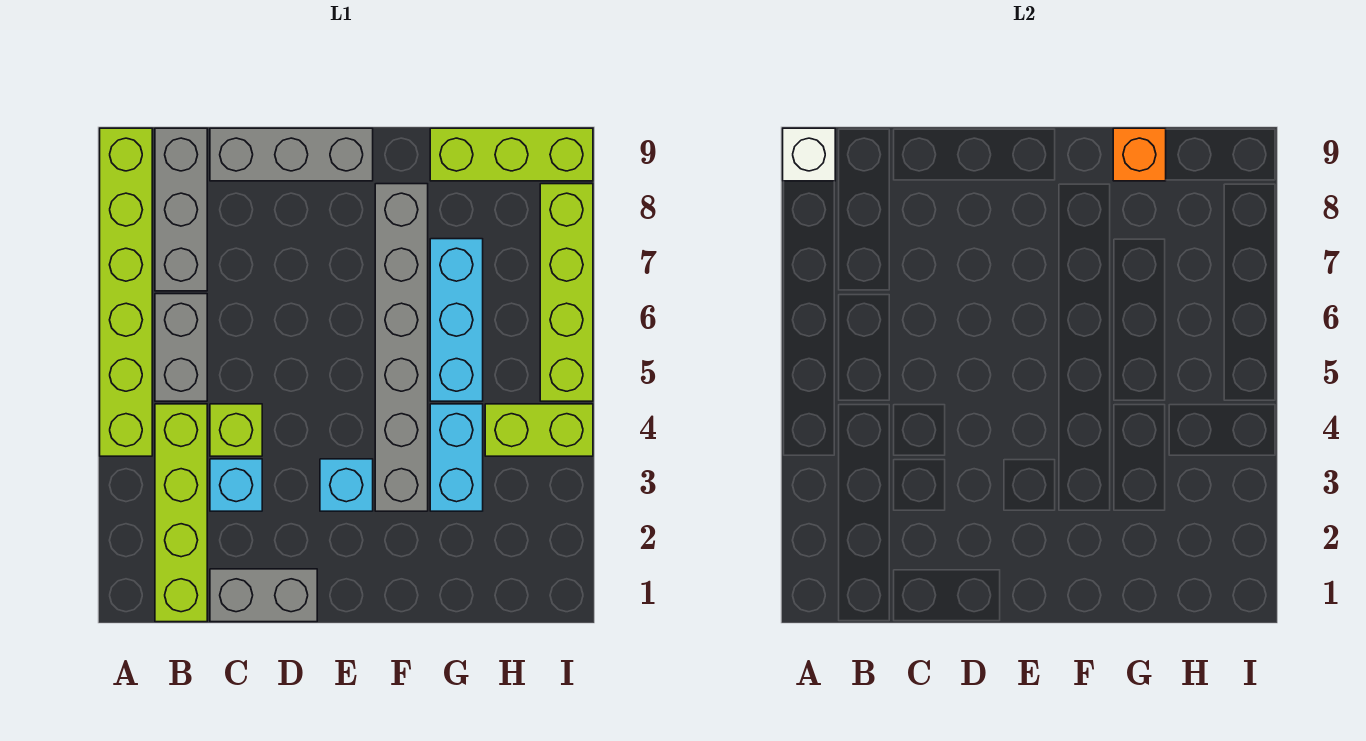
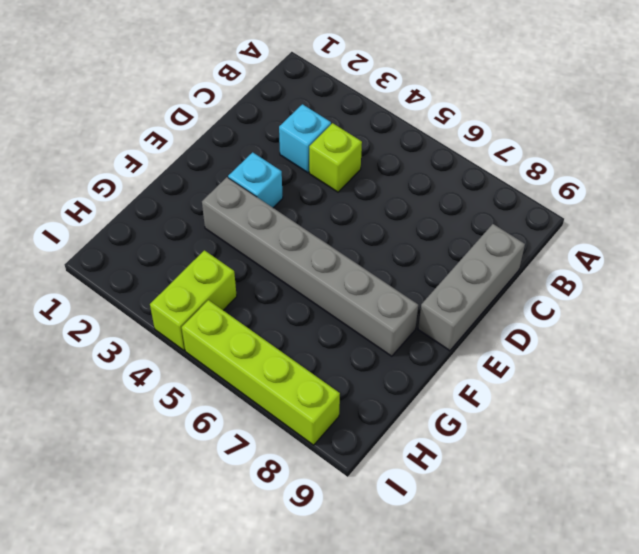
none -> lime brick A4:A9 level 1
none -> lime brick B1:B4 level 1
none -> grey brick B5:B6 level 1

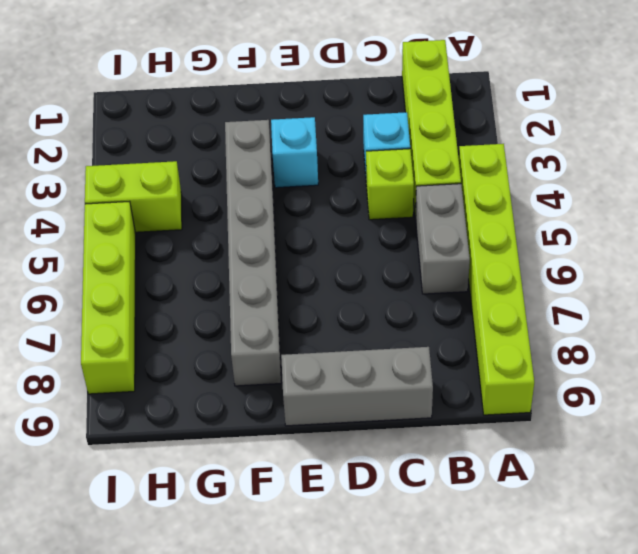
none -> grey brick B7:B9 level 1
none -> grey brick C1:D1 level 1
none -> cyan brick G3:G4 level 1

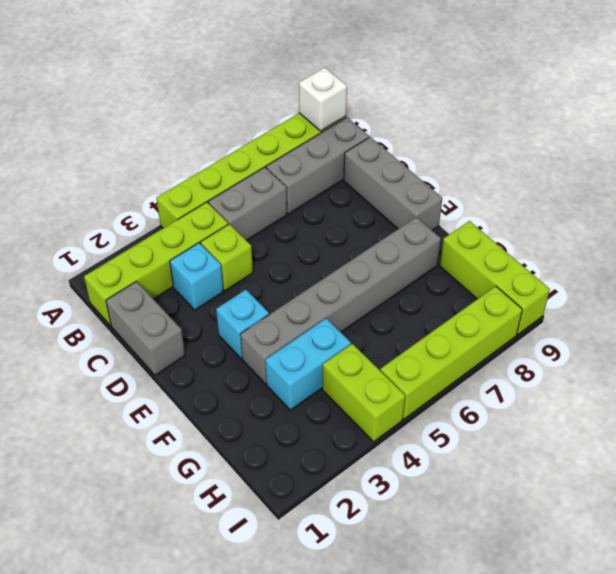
none -> cyan brick G5:G7 level 1
none -> orange brick G9 level 2

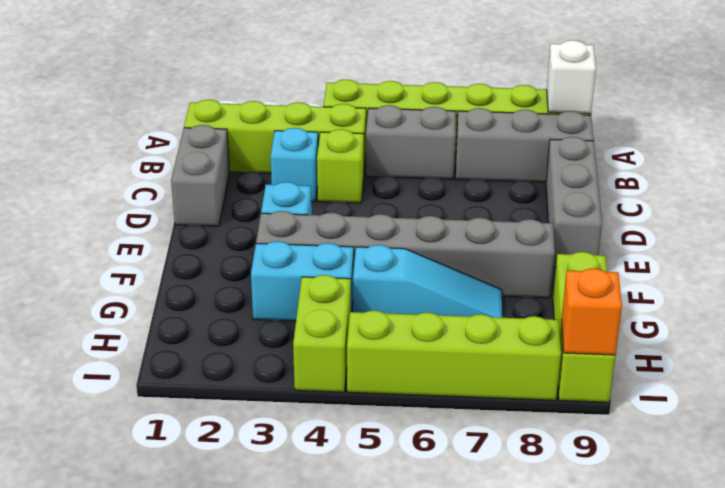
cyan slope G5:G7 level 1 top 5 -> cyan brick G5:G7 level 1
orange brick I9 level 2 -> orange brick G9 level 2

